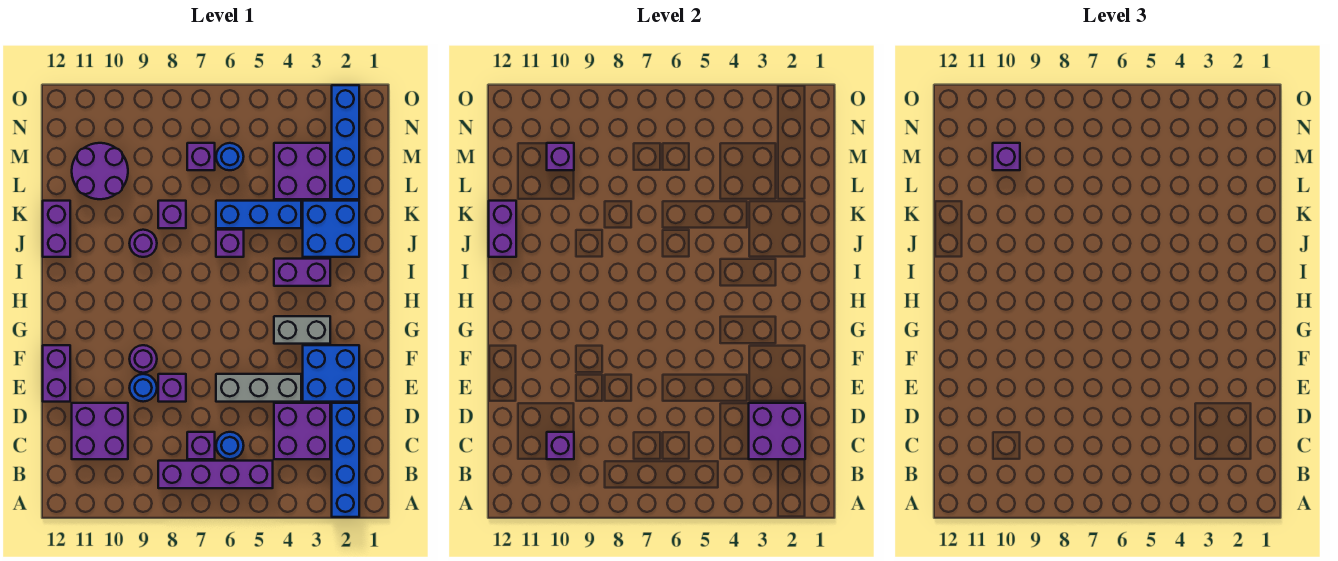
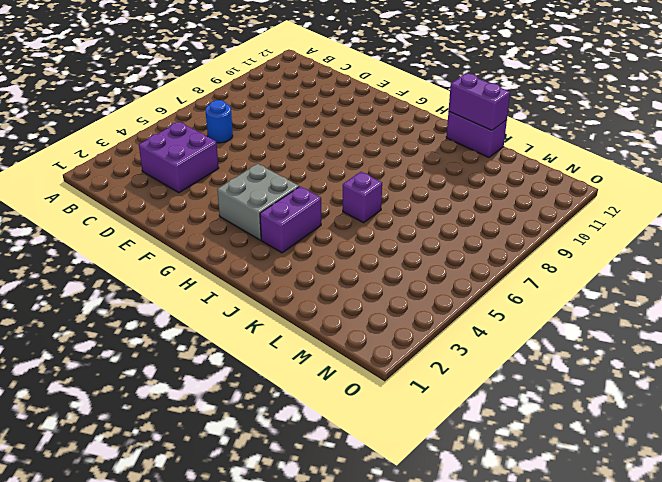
grey brick G3:H4 level 1 -> grey brick G3:G4 level 1
none -> blue brick A2:D2 level 1
none -> purple brick B5:B8 level 1
none -> purple brick C7 level 1
none -> purple brick C10:D11 level 1

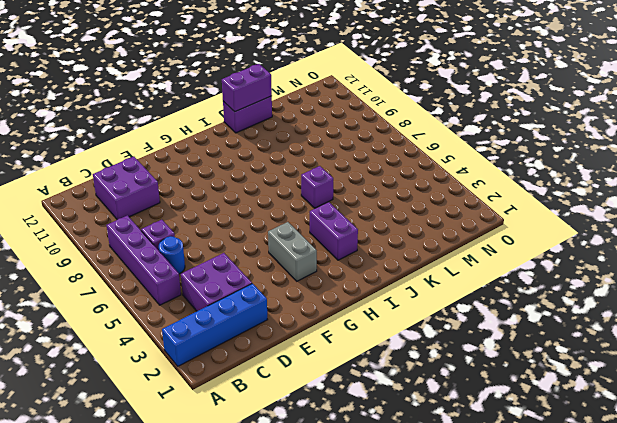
none -> blue brick E2:F3 level 1
none -> grey brick E4:E6 level 1
none -> purple brick E8 level 1
none -> blue round brick E9 level 1

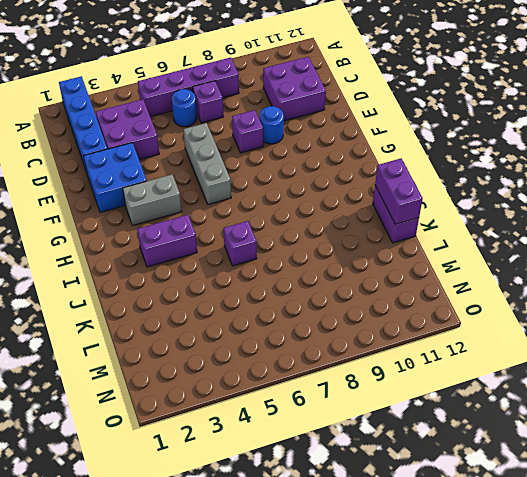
grey brick E6:G6 level 1 -> grey brick E4:E6 level 1
none -> purple brick E12:F12 level 1
none -> purple round brick F9 level 1
none -> blue brick J2:K3 level 1
none -> purple round brick J9 level 1

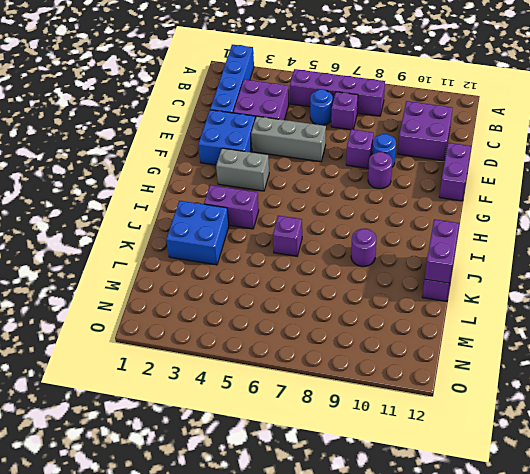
none -> blue brick K4:K6 level 1
none -> purple brick K8 level 1
none -> blue brick L2:O2 level 1
none -> purple brick L3:M4 level 1

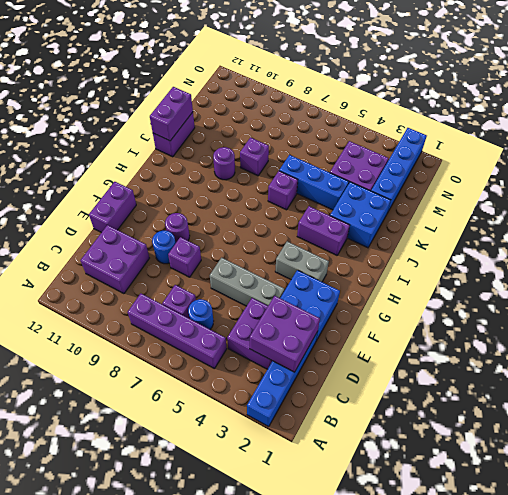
none -> purple round brick L10:M11 level 1
none -> blue round brick M6 level 1
none -> purple brick M7 level 1
none -> purple brick C10 level 2

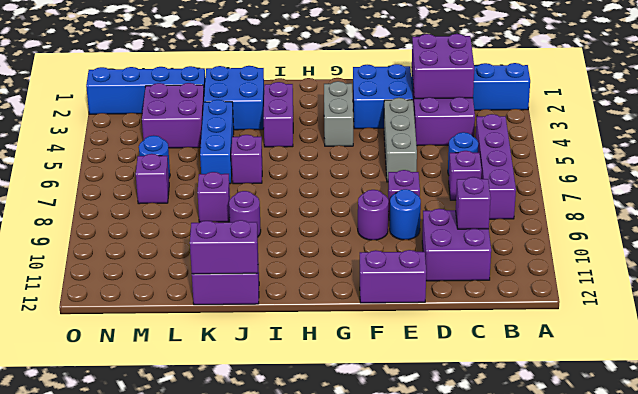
none -> purple round brick L10:M11 level 1
none -> purple brick M10 level 2
none -> purple brick M10 level 3

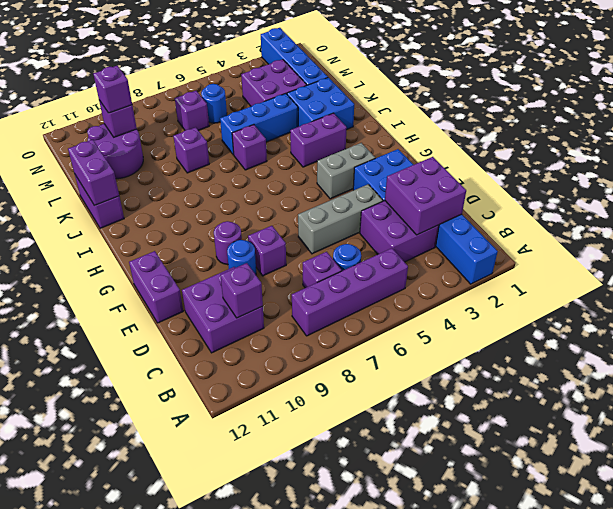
none -> purple round brick J9 level 1

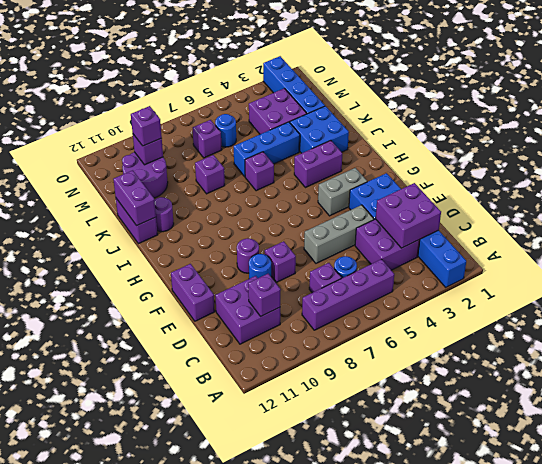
purple round brick J11 level 1 -> purple round brick J9 level 1

